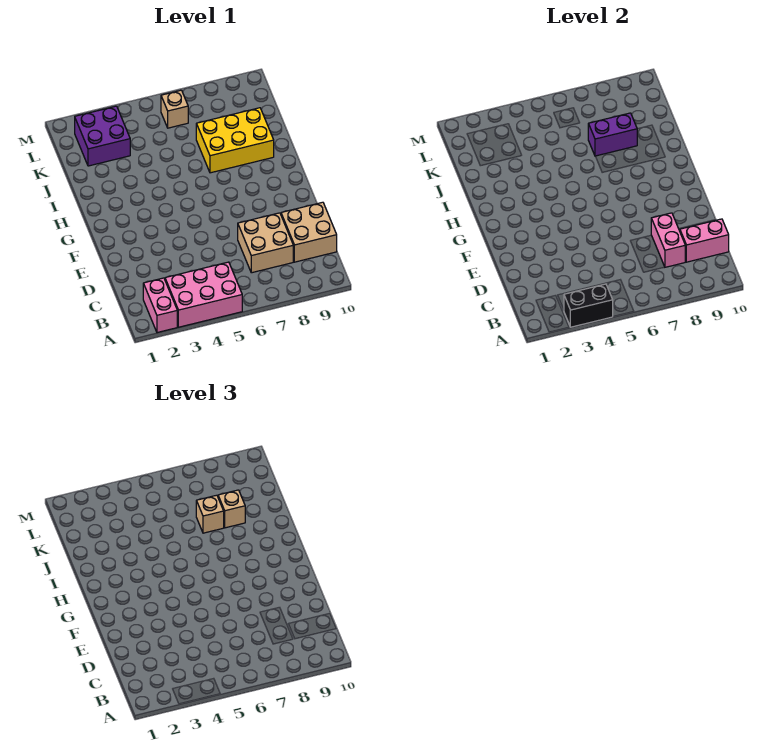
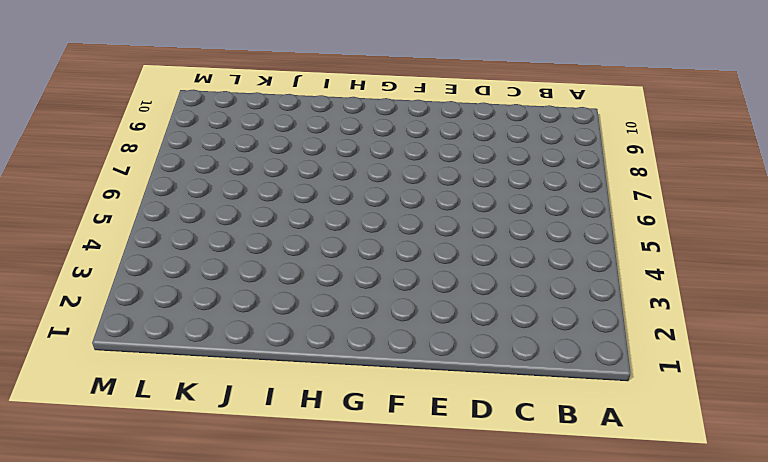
none -> pink brick A2:B2 level 1
none -> pink brick A3:B5 level 1
none -> tan brick C7:D8 level 1

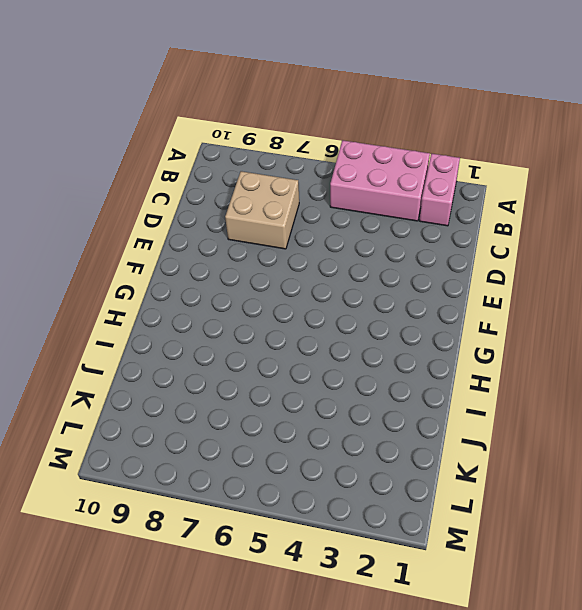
none -> tan brick C9:D10 level 1
none -> yellow brick I7:J9 level 1
none -> purple brick K2:L3 level 1

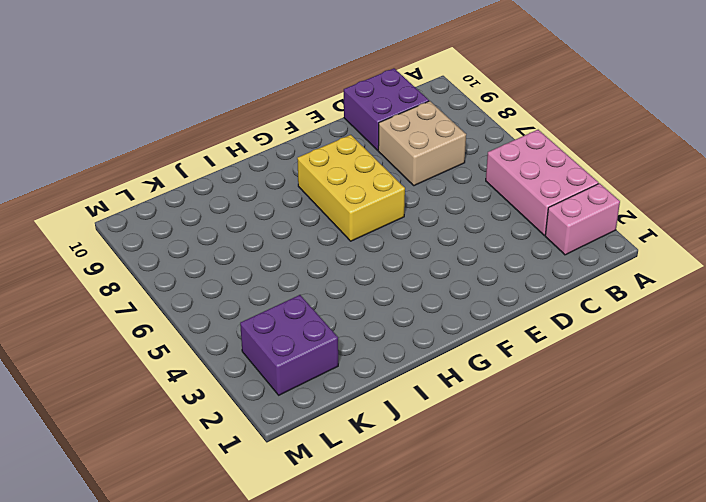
purple brick C9:D10 level 1 -> tan brick C9:D10 level 1
yellow brick F6:G8 level 1 -> yellow brick I7:J9 level 1
none -> tan brick L6 level 1
none -> black brick A3:A4 level 2
none -> pink brick C8:D8 level 2

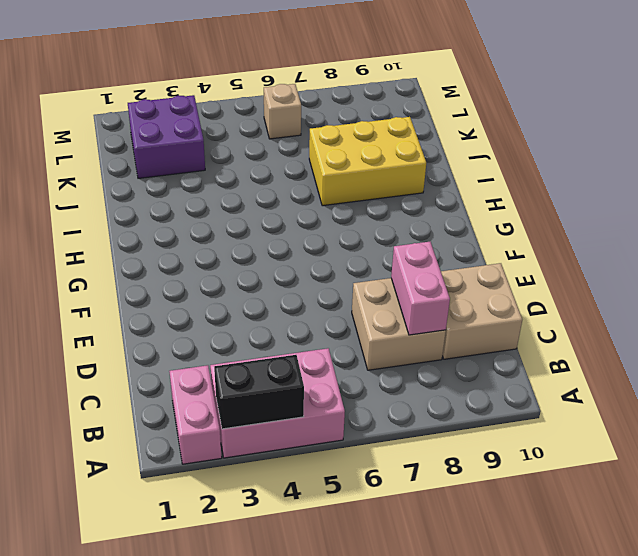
none -> pink brick C9:C10 level 2
none -> purple brick J7:J8 level 2
none -> tan brick J7 level 3

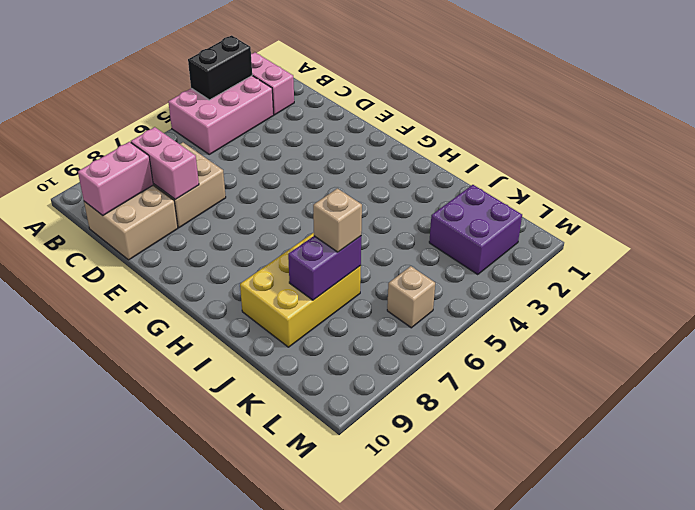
none -> tan brick J8 level 3

